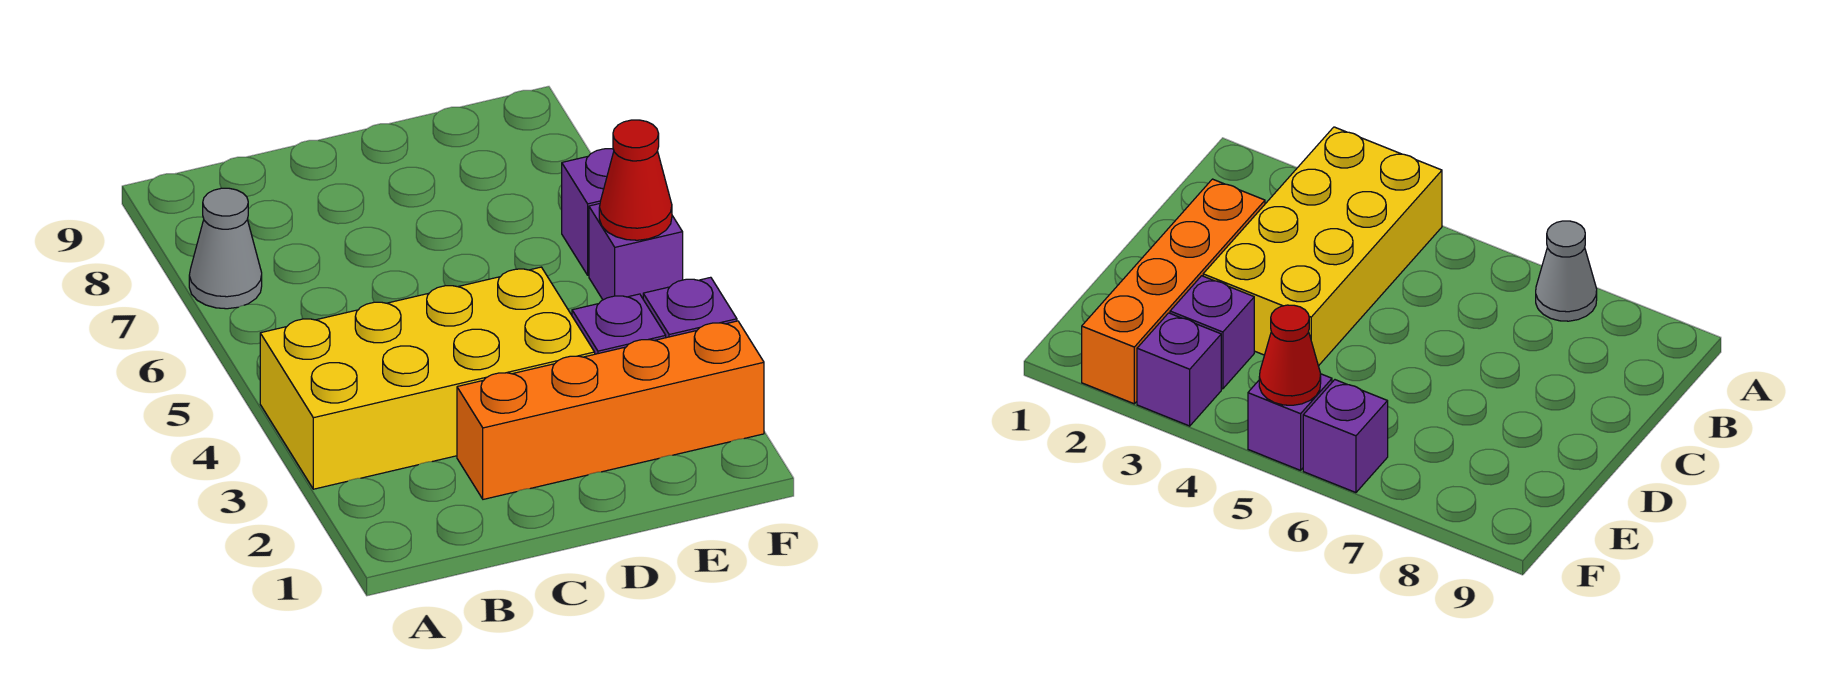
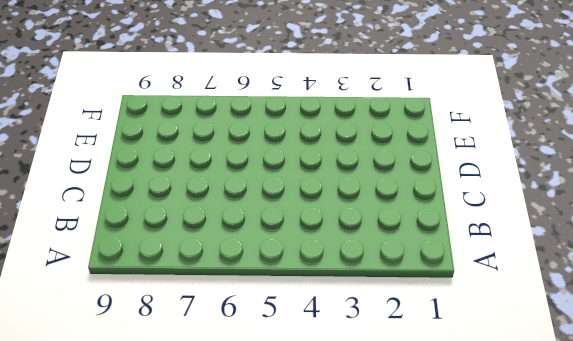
none -> yellow brick A3:D4 level 1
none -> grey cone A7 level 1

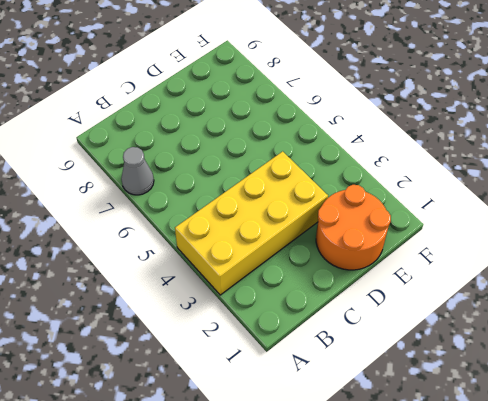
orange round brick D1:E2 level 1 -> orange brick C2:F2 level 1
none -> purple brick E3 level 1
none -> purple brick F3 level 1

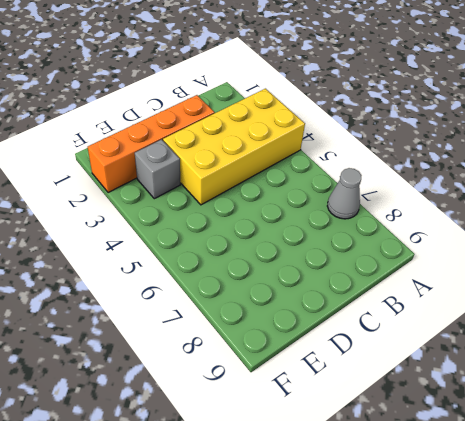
grey brick E3 level 1 -> purple brick E3 level 1
none -> purple brick F3 level 1
none -> purple brick F5 level 1

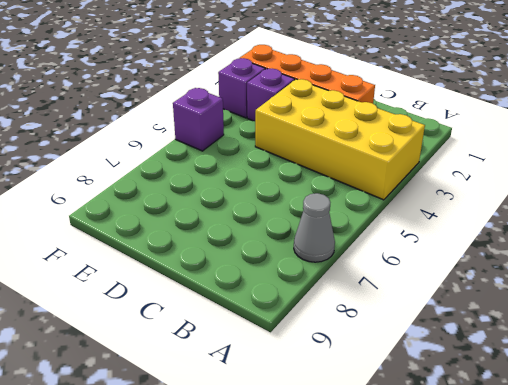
none -> purple brick F6 level 1
none -> red cone F5 level 2

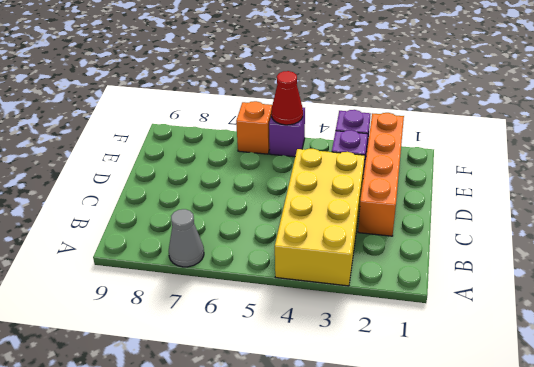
orange brick F6 level 1 -> purple brick F6 level 1

